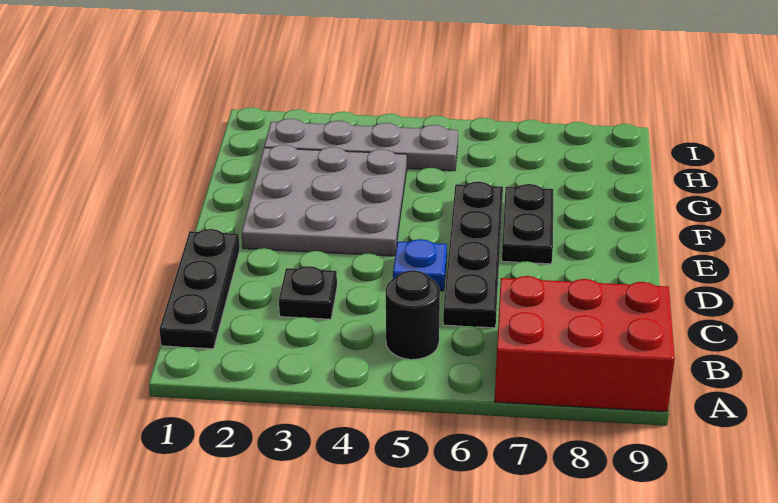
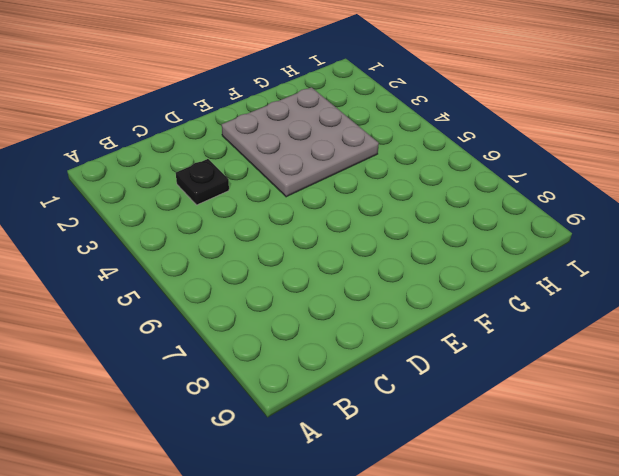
none -> red brick A7:B9 level 1
none -> black plate B1:D1 level 1

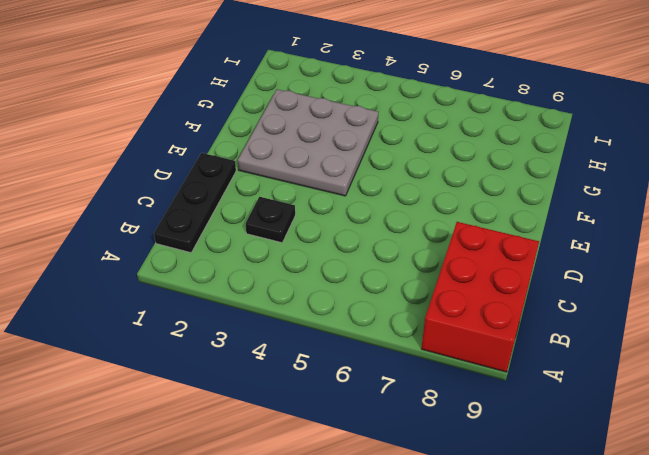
red brick A8:C9 level 1 -> red brick A7:B9 level 1
none -> black round brick B5 level 1
none -> black plate C6:F6 level 1

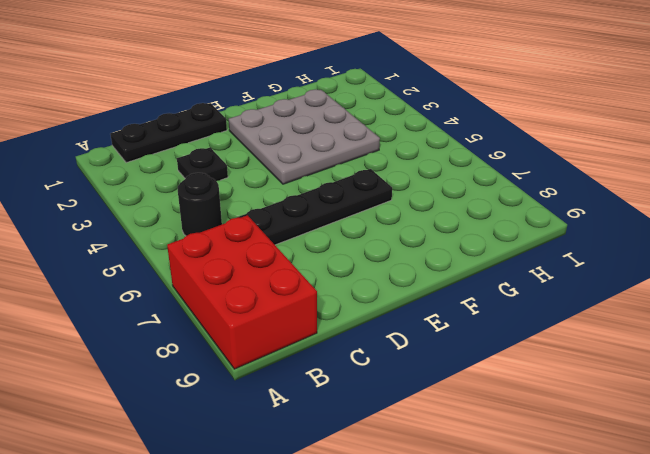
none -> blue plate D5 level 1
none -> black plate E7:F7 level 1

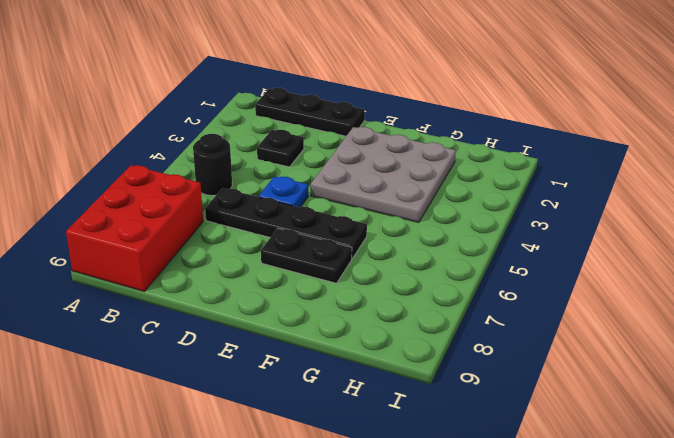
none -> grey plate H2:H5 level 1

